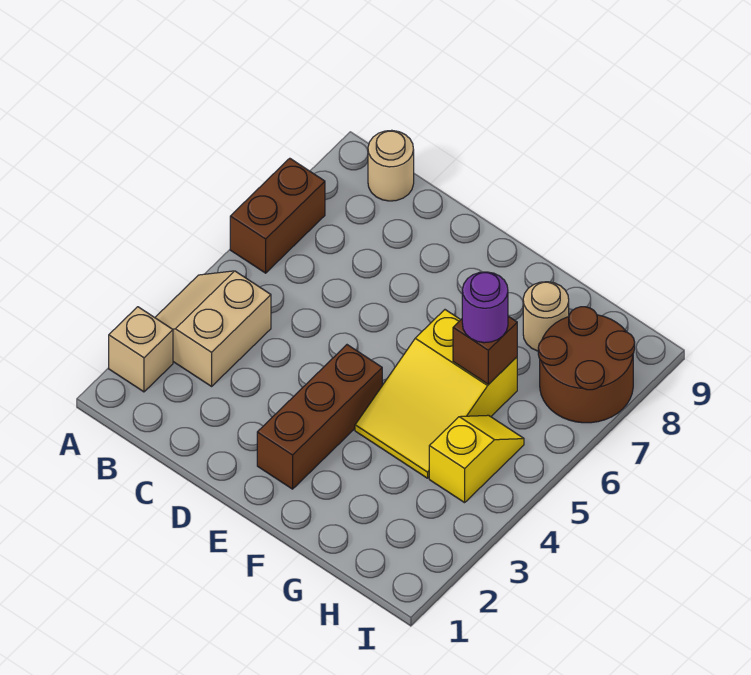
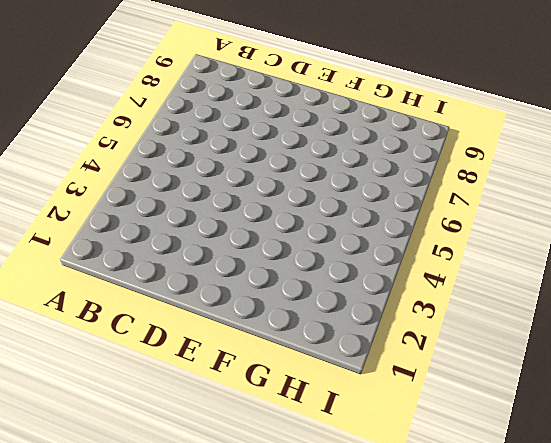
none -> tan brick A2 level 1
none -> tan slope A3:B4 level 1 top B

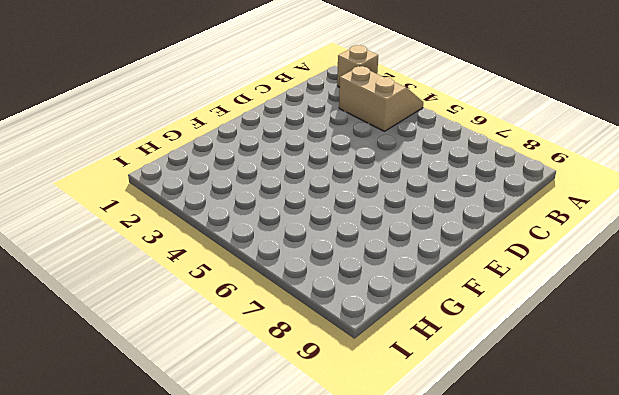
none -> brown brick A6:A7 level 1
none -> tan round brick B9 level 1

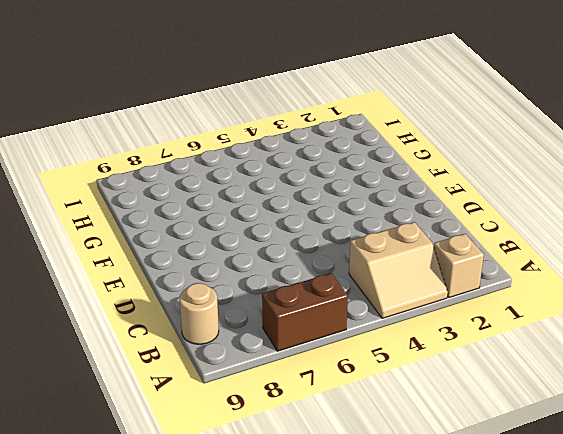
none -> brown brick E2:E4 level 1
none -> yellow slope F4:G6 level 1 top 6

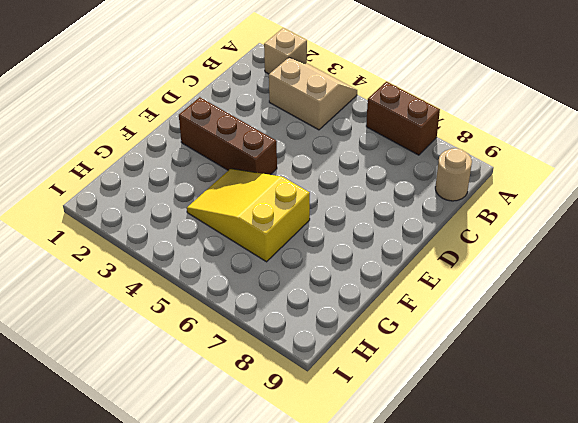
none -> tan round brick G8 level 1
none -> yellow slope H4:H5 level 1 top 4

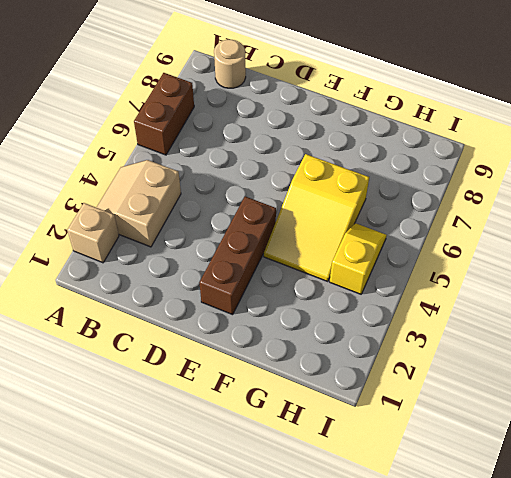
none -> tan round brick G8 level 1
none -> brown round brick H7:I8 level 1

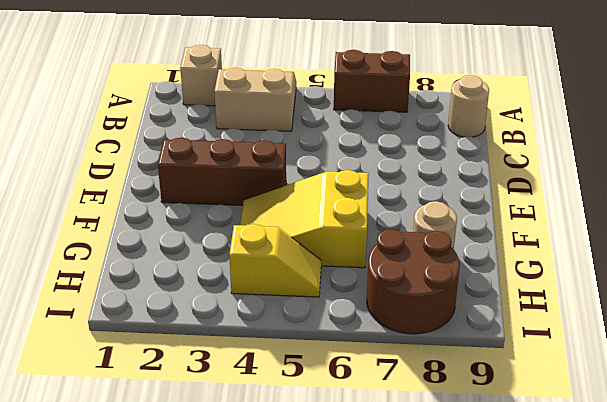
none -> brown brick G6 level 2
none -> purple round brick G6 level 3

